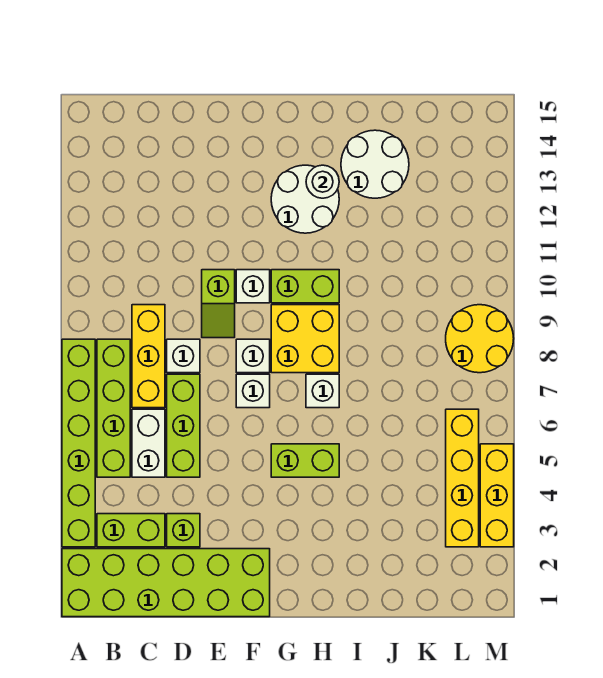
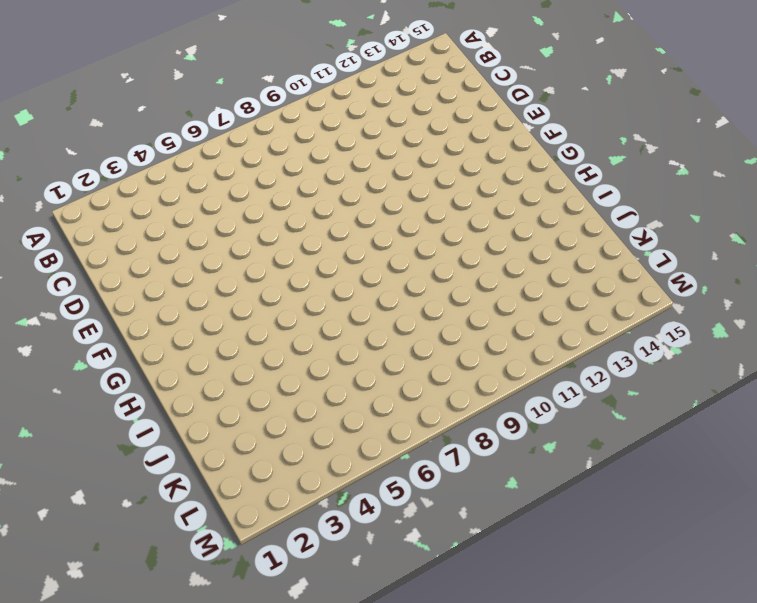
none -> lime brick A1:F2 level 1
none -> lime brick A3:A8 level 1
none -> lime brick B3:C3 level 1

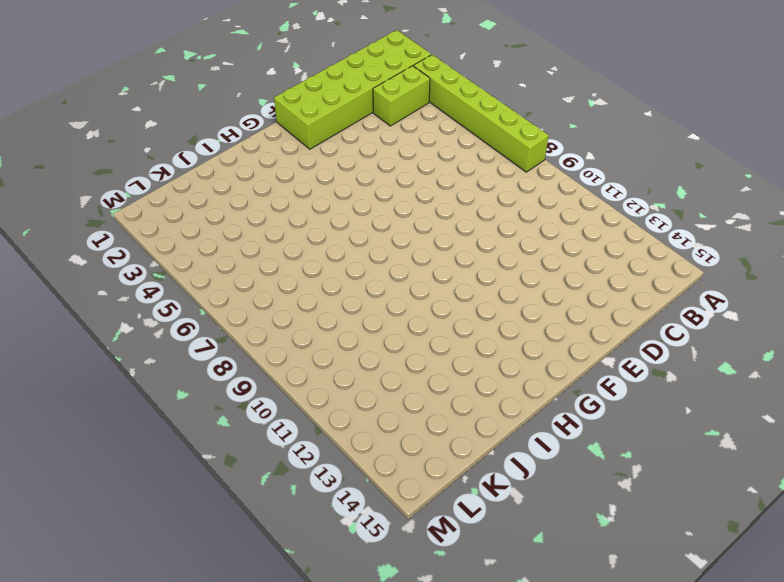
none -> lime brick B5:B8 level 1
none -> white brick C5:C6 level 1
none -> yellow brick C7:C9 level 1

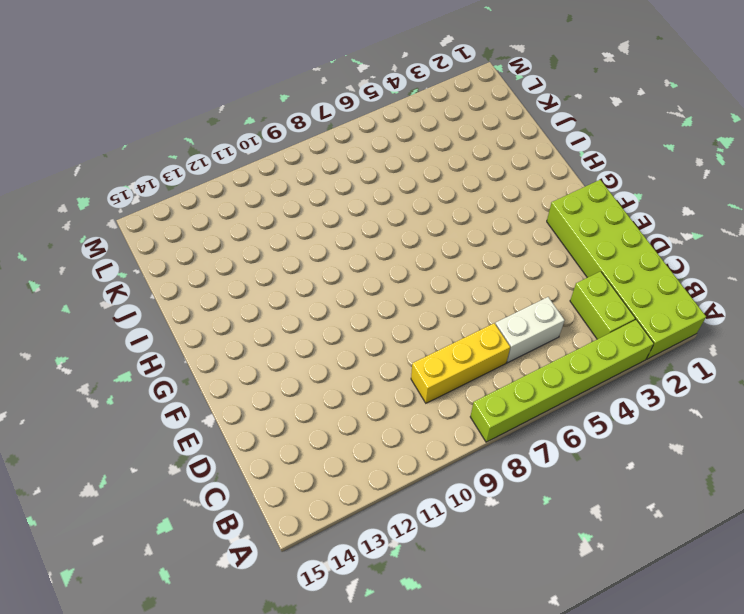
none -> lime brick B5:B8 level 1
none -> lime brick D3 level 1
none -> lime brick D5:D7 level 1

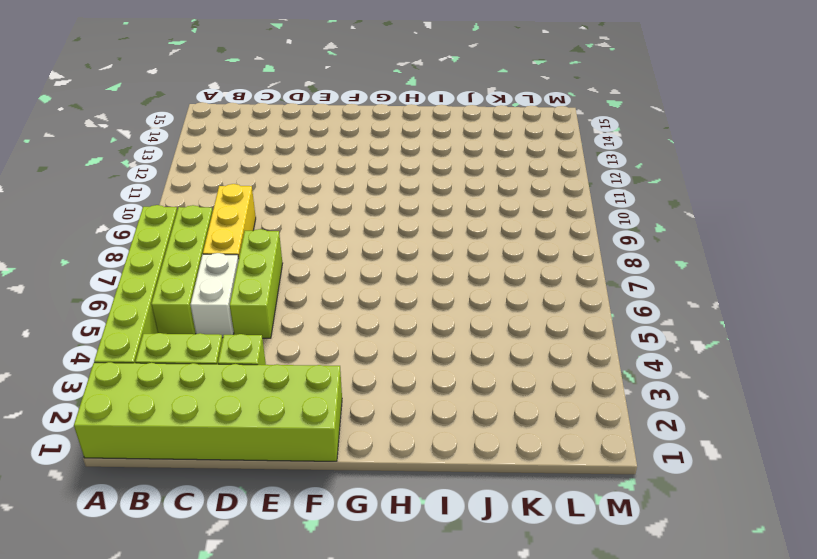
none -> white brick D8 level 1
none -> lime slope E9:E10 level 1 top 10
none -> white brick F7 level 1

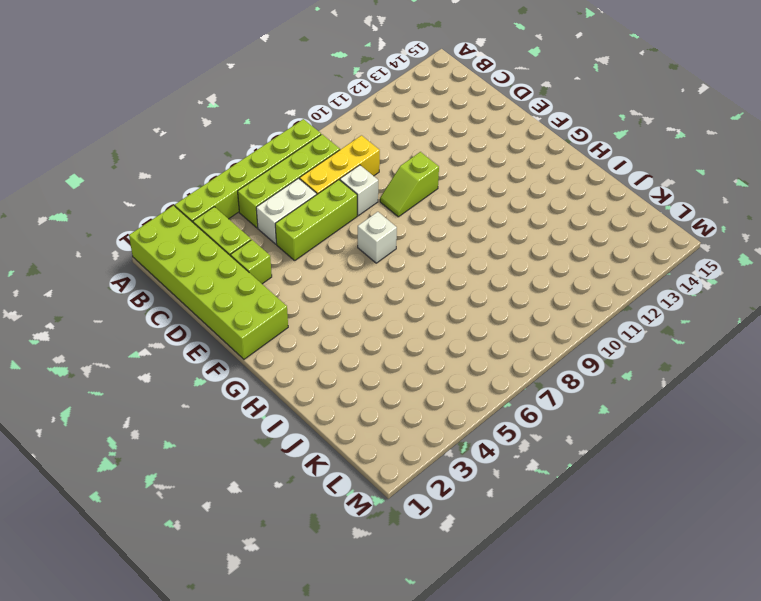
none -> white brick F8 level 1
none -> white brick F10 level 1
none -> lime brick G5:H5 level 1

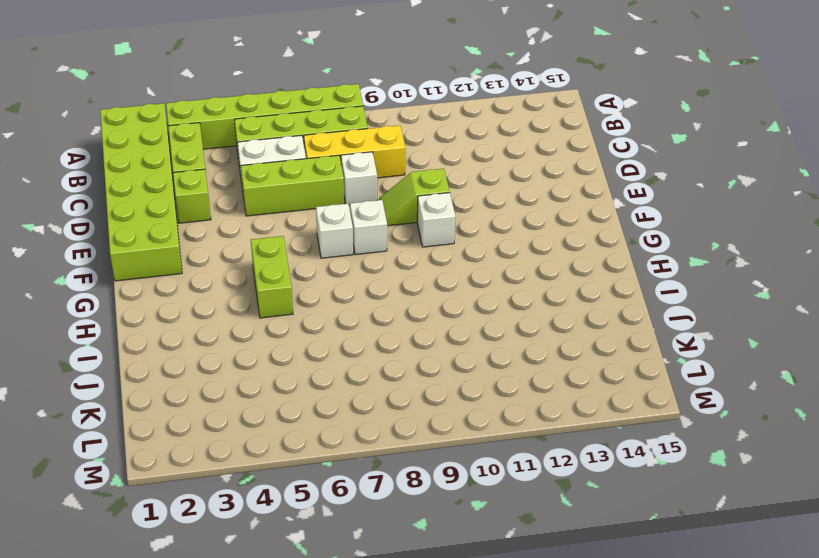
none -> yellow brick G8:H9 level 1
none -> lime brick G10:H10 level 1
none -> white round brick G12:H13 level 1

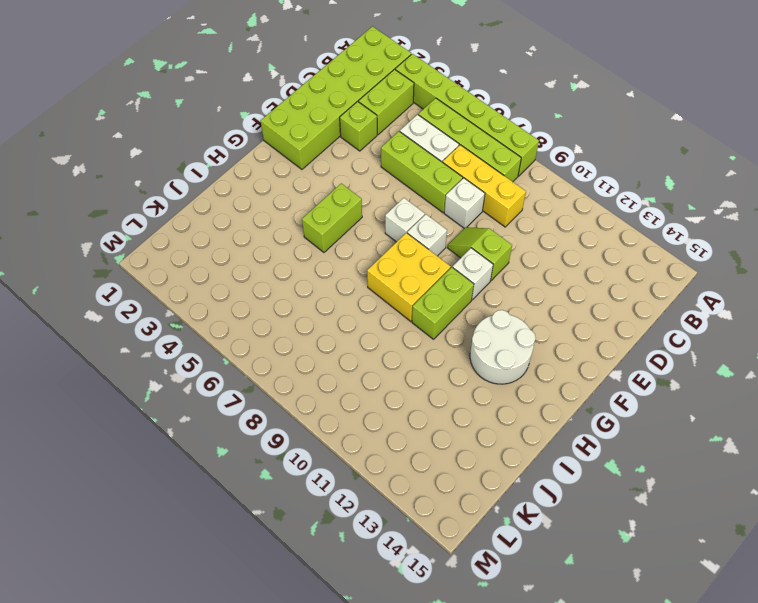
none -> white brick H7 level 1
none -> white round brick I13:J14 level 1
none -> yellow brick L3:L6 level 1

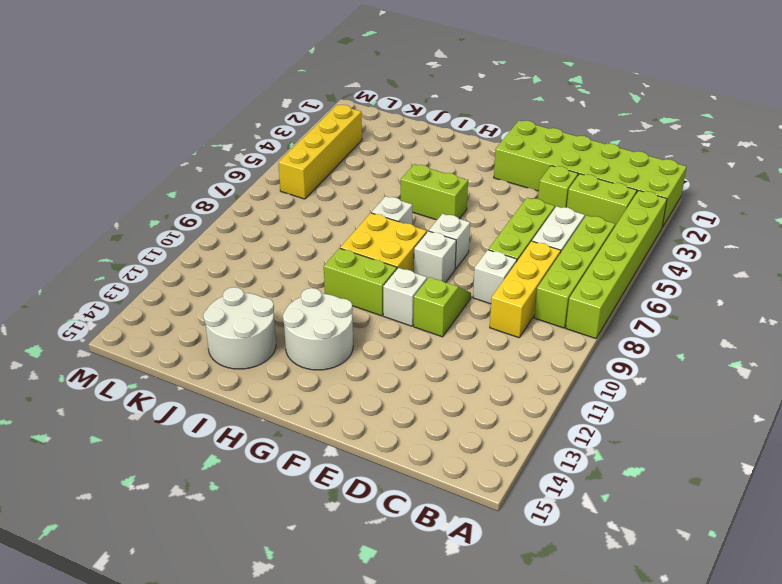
none -> yellow round brick L8:M9 level 1
none -> yellow brick M3:M5 level 1
none -> white round brick H13 level 2

